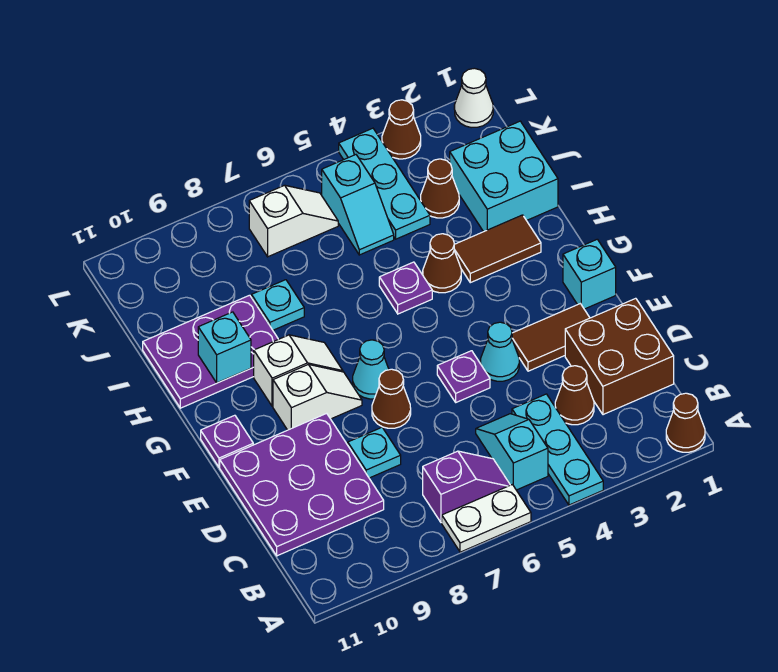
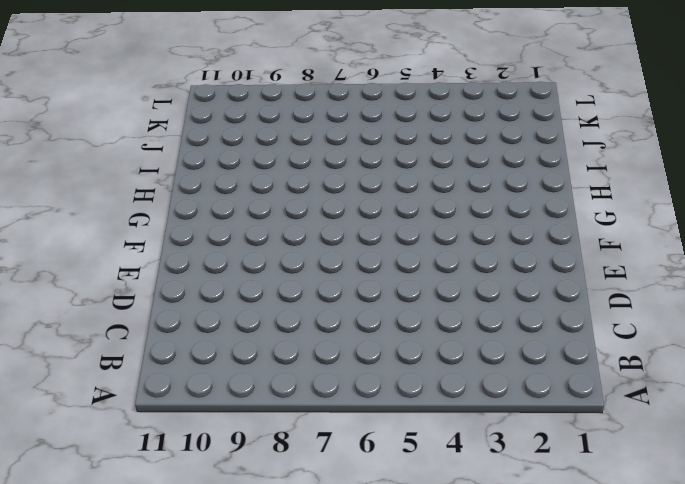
none -> brown cone A1 level 1
none -> cyan plate A4:C4 level 1
none -> white plate A6:A7 level 1
none -> cyan slope B5:C5 level 1 top B

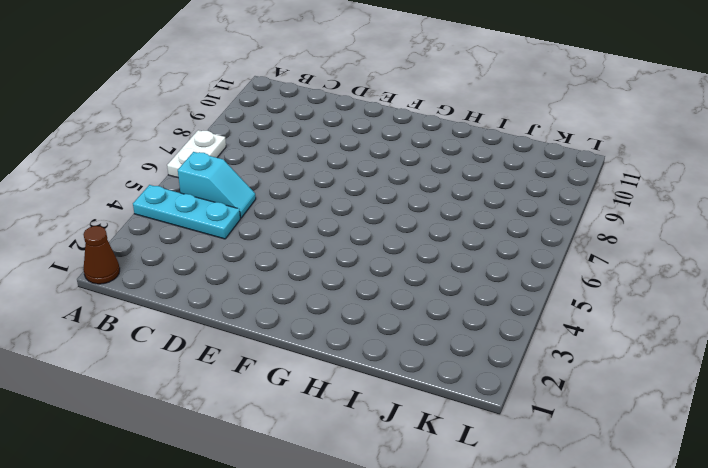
none -> purple slope B6:B7 level 1 top 7
none -> brown brick C1:D2 level 1
none -> brown cone C3 level 1
none -> purple plate C9:E11 level 1

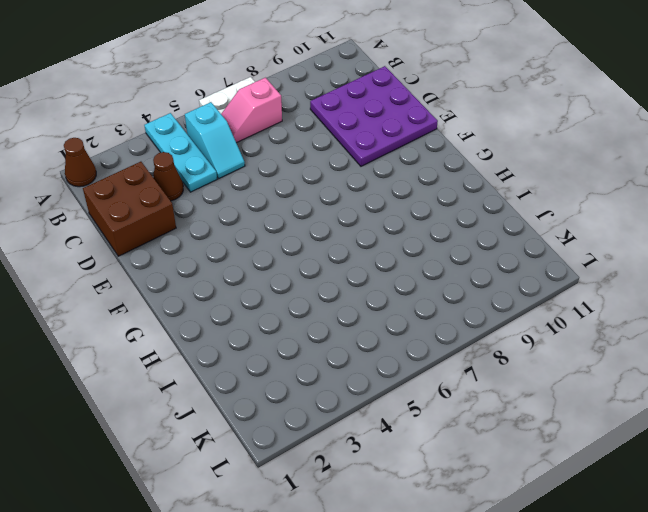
pink slope B6:B7 level 1 top 7 -> purple slope B6:B7 level 1 top 7
none -> cyan plate D8 level 1
none -> brown tile E2:E3 level 1
none -> cyan cone E4 level 1
none -> purple plate E5 level 1

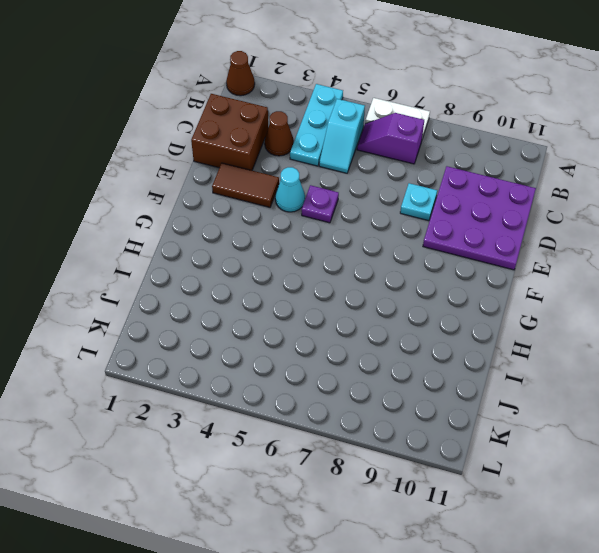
none -> brown cone E7 level 1
none -> cyan brick F1 level 1
none -> cyan cone F7 level 1
none -> white slope F8:F9 level 1 top 9

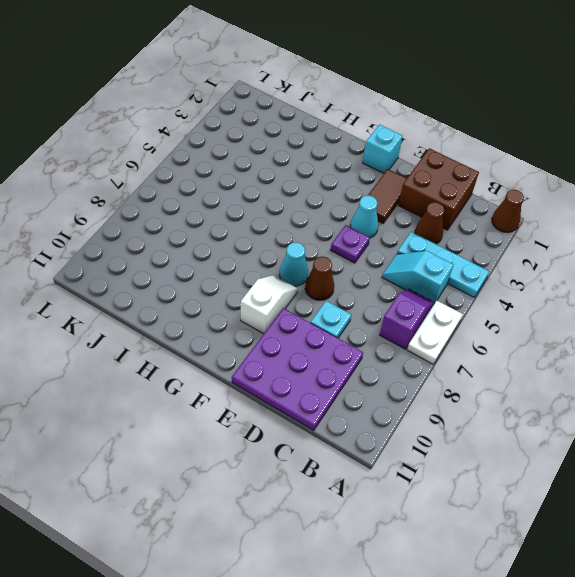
none -> purple plate F11 level 1
none -> white slope G8:G9 level 1 top 9
none -> brown tile H2:H3 level 1
none -> brown cone H4 level 1

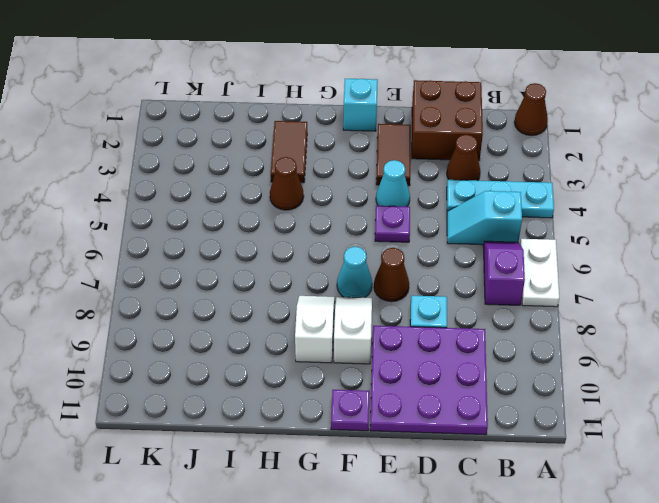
none -> purple plate H5 level 1
none -> purple plate H9:I11 level 1
none -> cyan brick I1:J2 level 1
none -> cyan plate I8 level 1

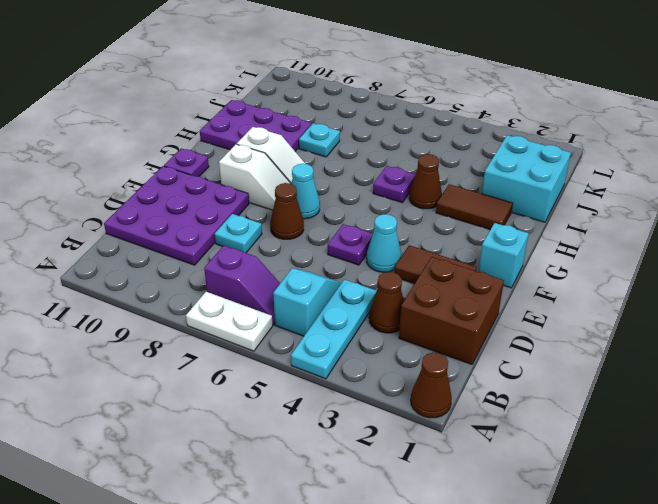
none -> brown cone J3 level 1
none -> cyan plate J4:L4 level 1
none -> cyan slope J5:K5 level 1 top K
none -> white slope K6:K7 level 1 top 7

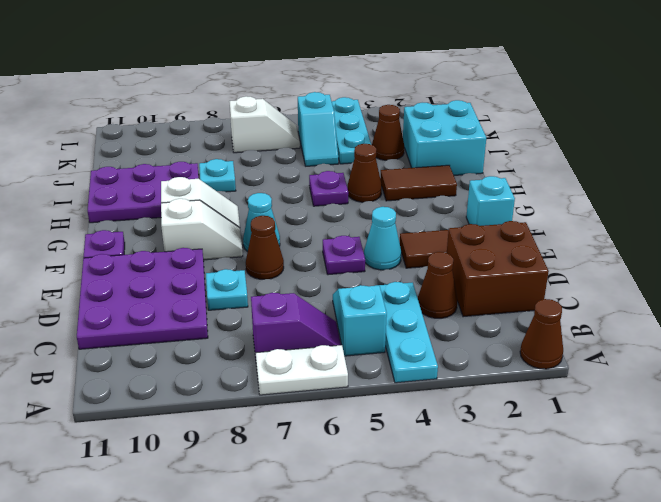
none -> white cone L1 level 1
none -> brown cone L3 level 1
none -> cyan brick H10 level 2

